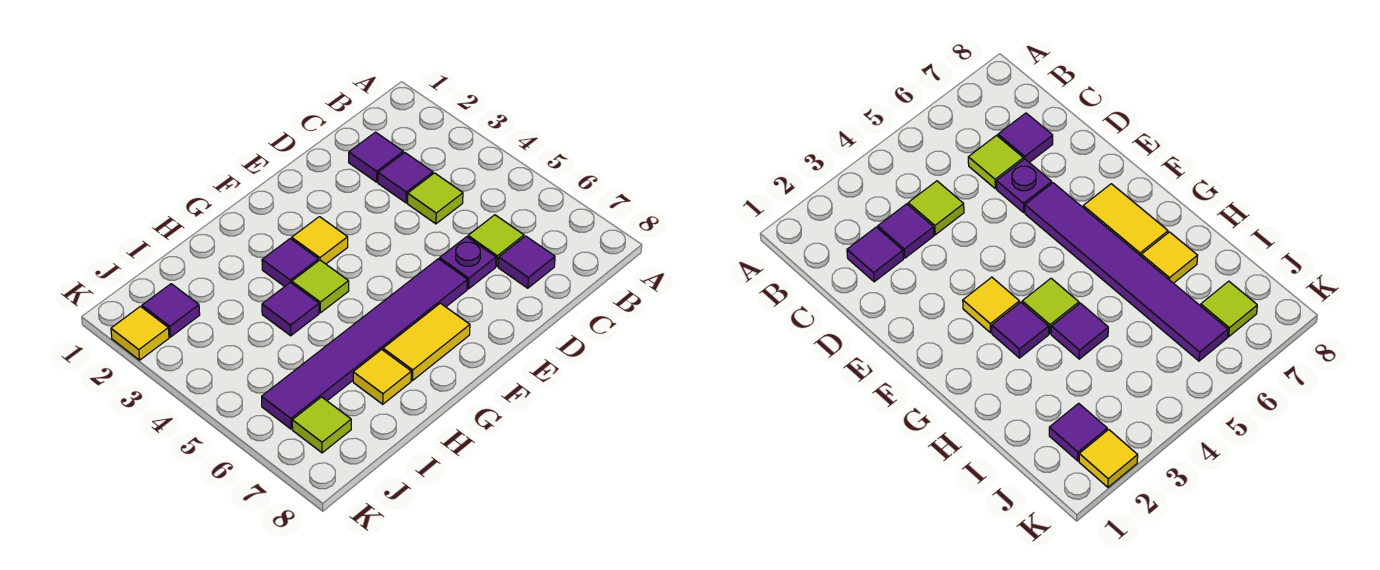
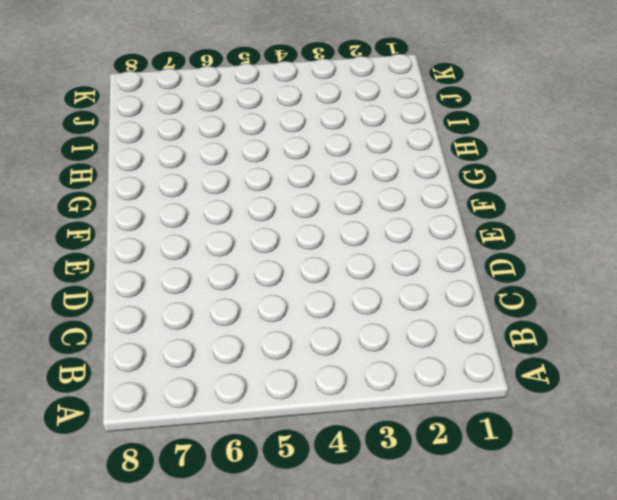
none -> purple tile C2 level 1
none -> purple tile C3 level 1
none -> lime tile C4 level 1

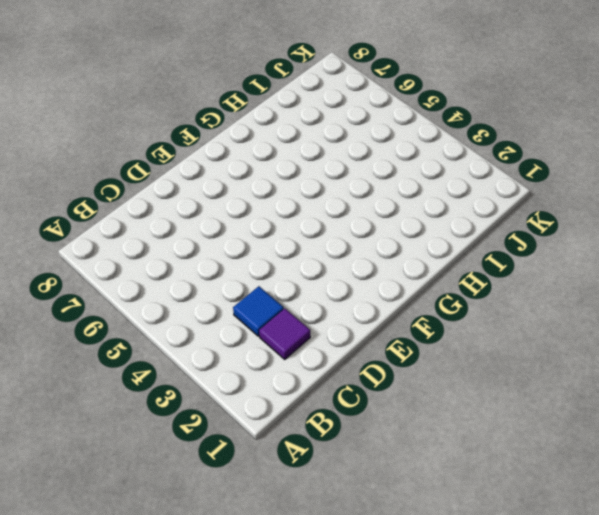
blue tile C3 level 1 -> purple tile C3 level 1
none -> lime tile C4 level 1
none -> lime tile C6 level 1
none -> purple tile C7 level 1

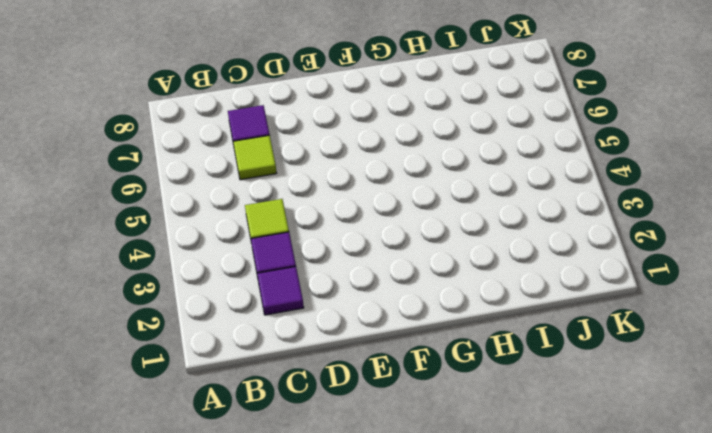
none -> purple plate D6 level 1
none -> purple tile E6:J6 level 1
none -> yellow tile F3 level 1

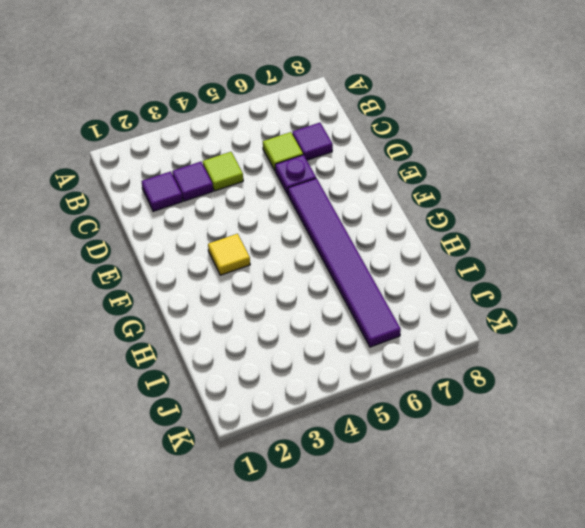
none -> yellow tile F7:G7 level 1
none -> purple tile G3 level 1
none -> lime tile G4 level 1

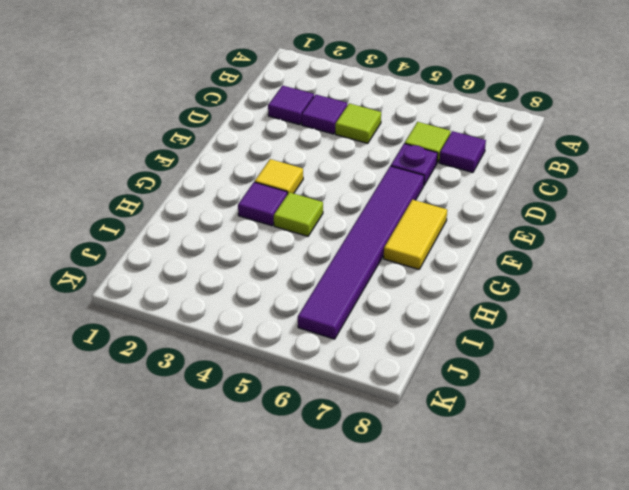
none -> purple tile H4 level 1
none -> yellow tile H7 level 1
none -> purple tile J2 level 1

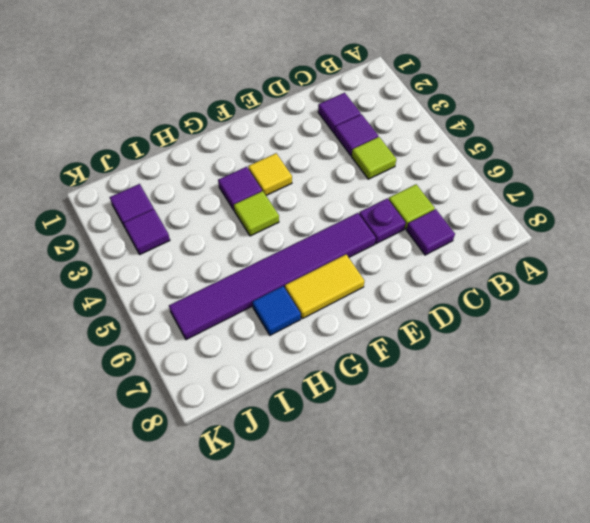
blue tile H7 level 1 -> yellow tile H7 level 1
purple tile J3 level 1 -> purple tile H4 level 1
none -> lime tile J7 level 1
none -> yellow tile K2 level 1

